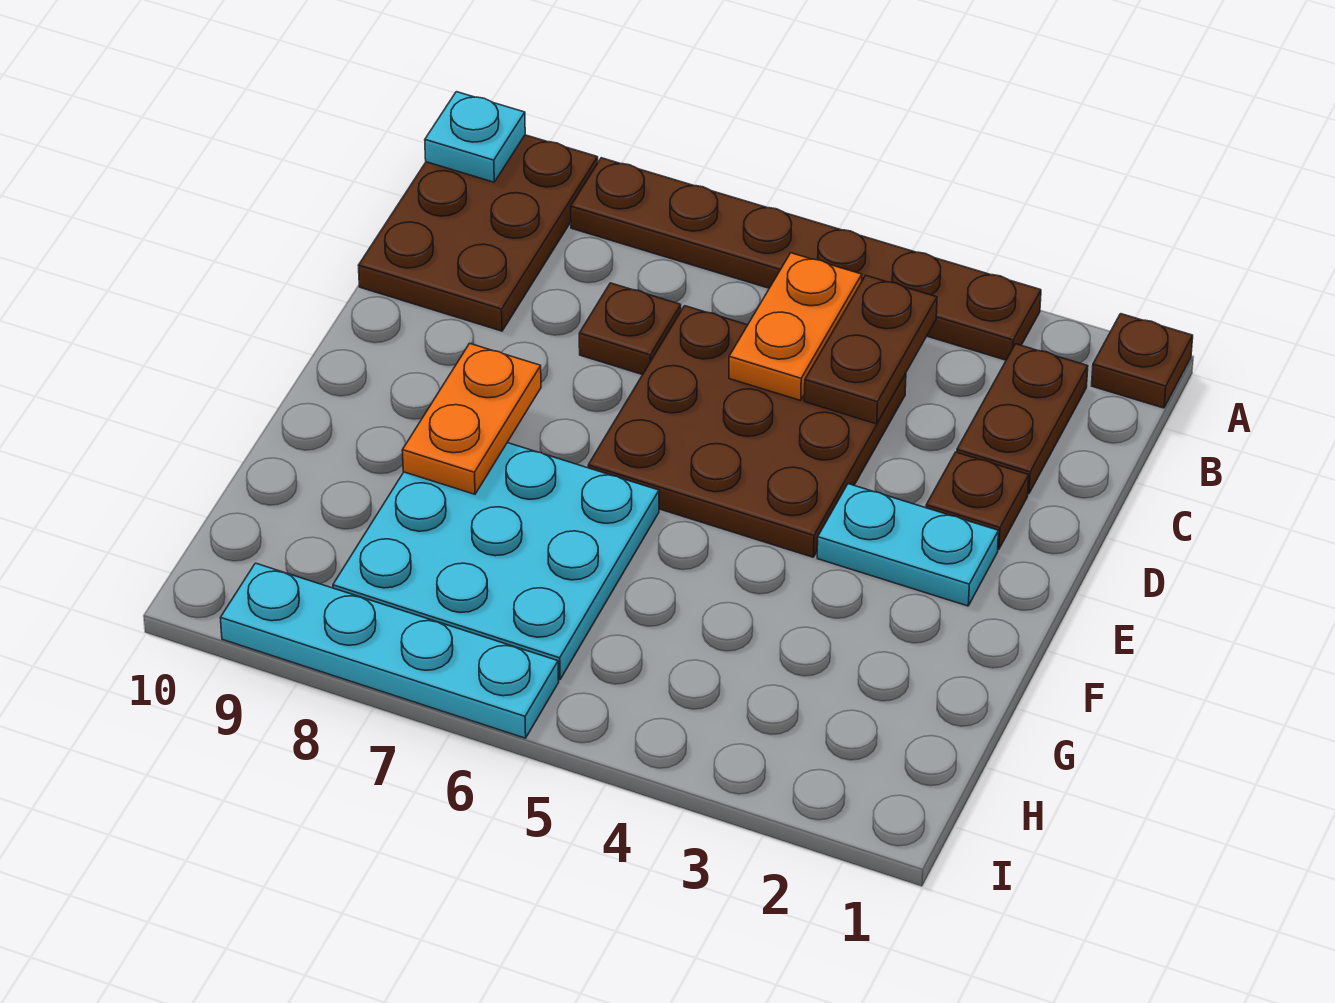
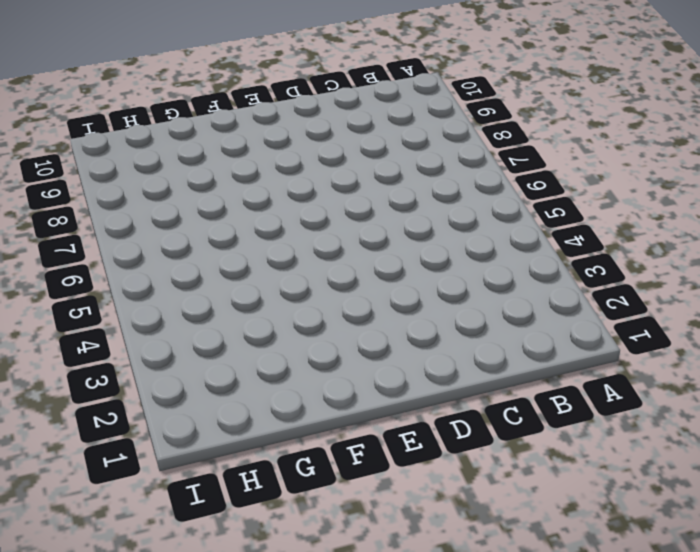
none -> brown plate A1 level 1
none -> brown plate A3:A8 level 1
none -> brown plate A9:C10 level 1

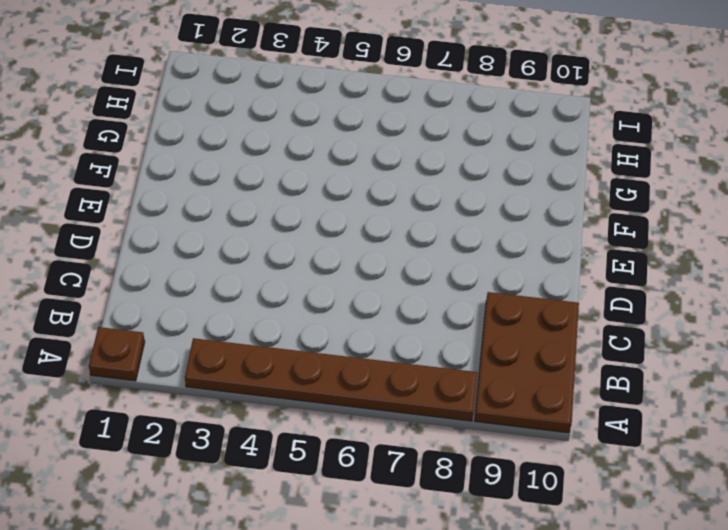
none -> brown plate B2:C2 level 1
none -> brown plate C4:E6 level 1
none -> brown plate C7 level 1

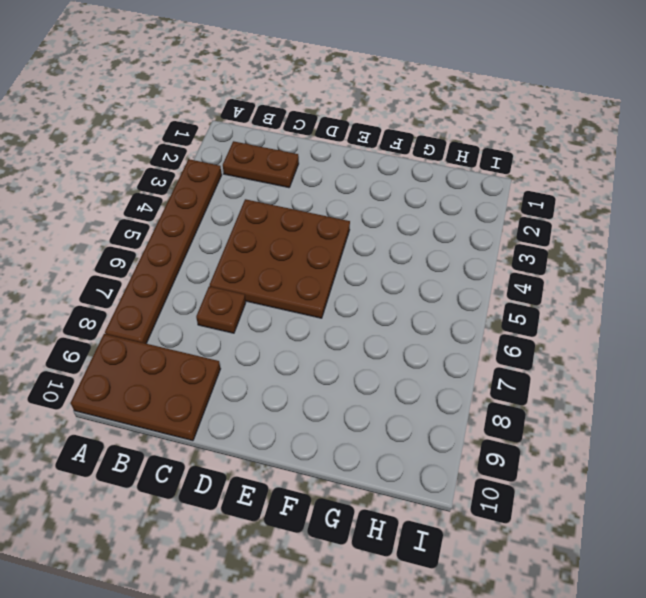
none -> brown plate A1 level 1
none -> brown plate D2 level 1
none -> cyan plate E2:E3 level 1

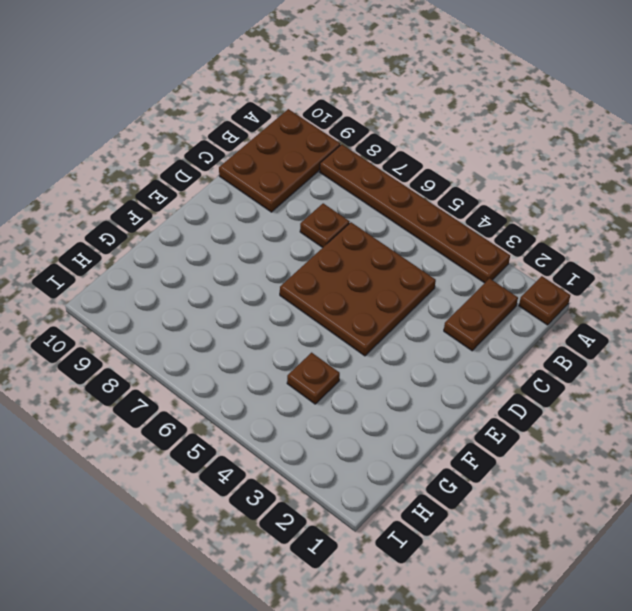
brown plate G4 level 1 -> brown plate D2 level 1
none -> cyan plate E2:E3 level 1
none -> cyan plate F6:H8 level 1
none -> cyan plate I6:I9 level 1

